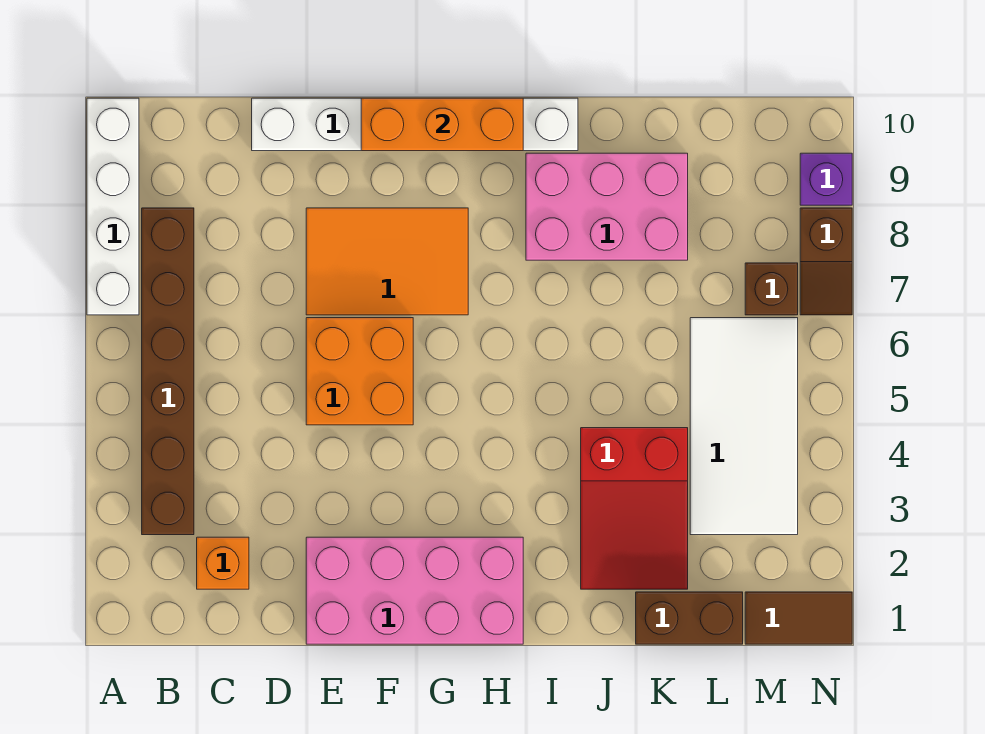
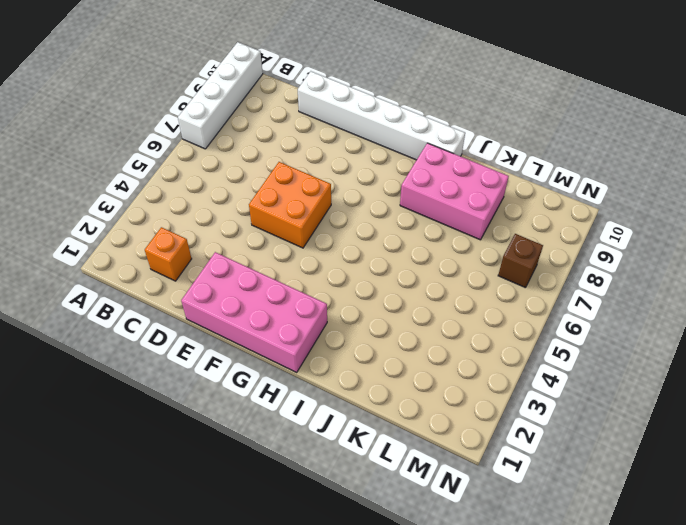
none -> brown brick B3:B8 level 1
none -> orange tile E7:G8 level 1
none -> red slope J2:K4 level 1 top 4

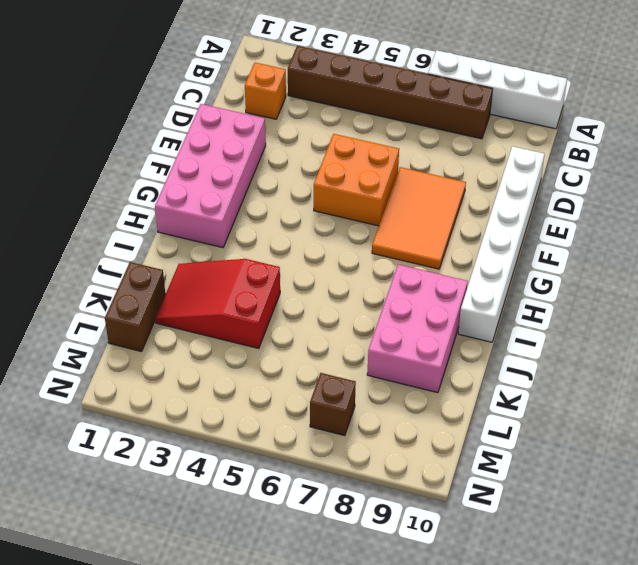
none -> white tile L3:M6 level 1
none -> brown tile M1:N1 level 1
none -> brown slope N7:N8 level 1 top 8

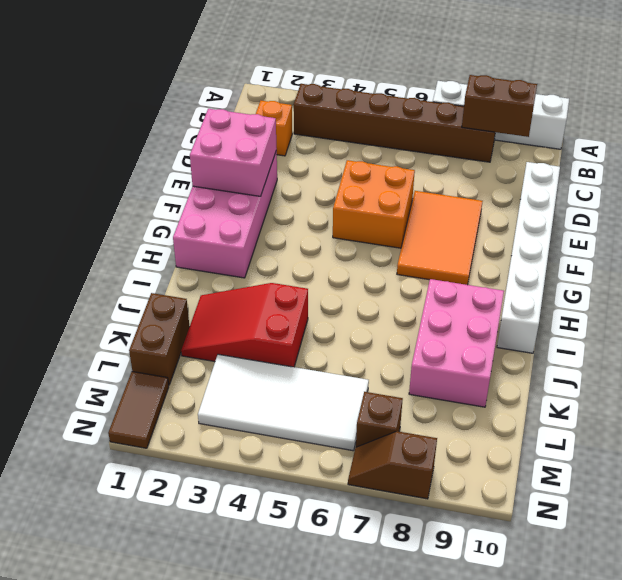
brown brick B8:B9 level 2 -> none
pink brick E1:F2 level 2 -> none
none -> purple brick N9 level 1
none -> orange brick F10:H10 level 2

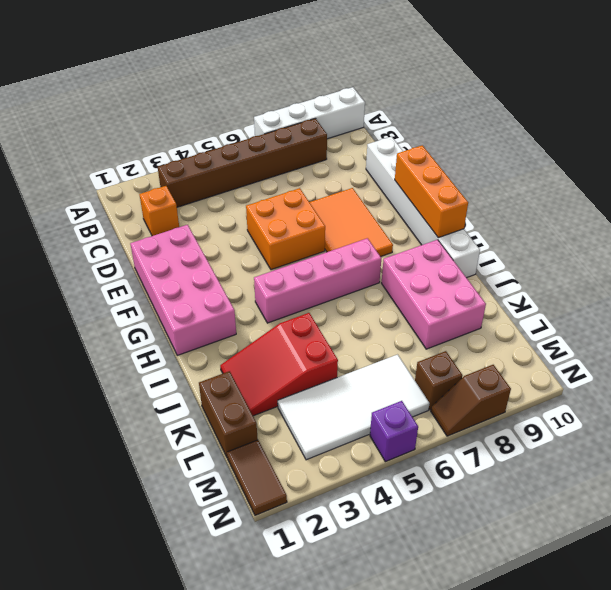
pink brick H4:H7 level 1 -> none
purple brick N5 level 1 -> purple brick N9 level 1

